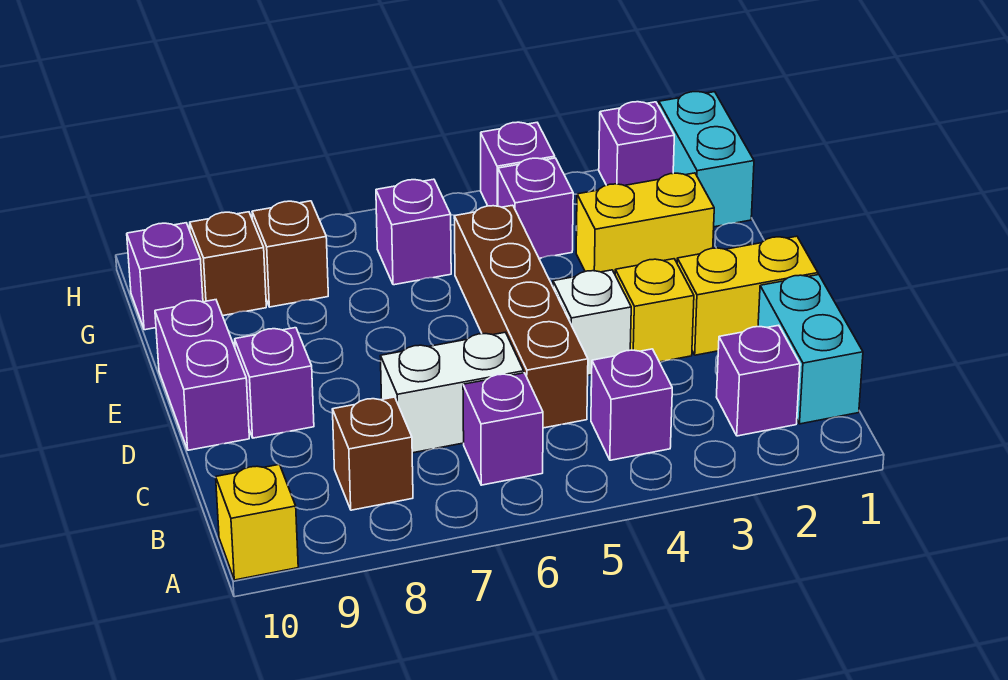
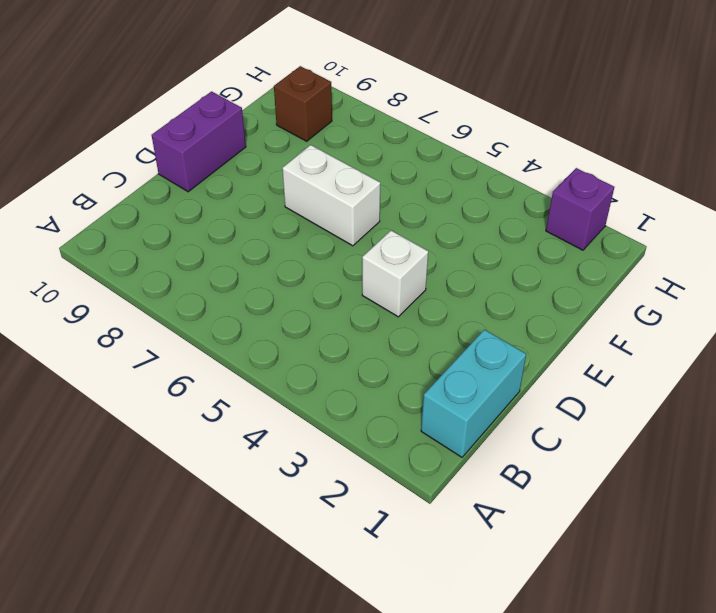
white brick E6:E7 level 1 -> white brick C6:C7 level 1
none -> yellow brick A10 level 1
none -> purple brick B2 level 1
none -> purple brick B4 level 1

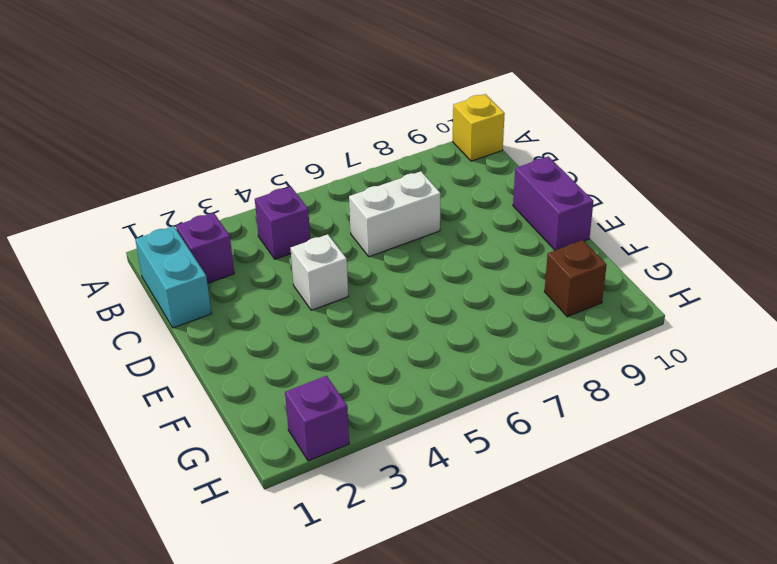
none -> purple brick B6 level 1
none -> brown brick B8 level 1
none -> brown brick C5:F5 level 1

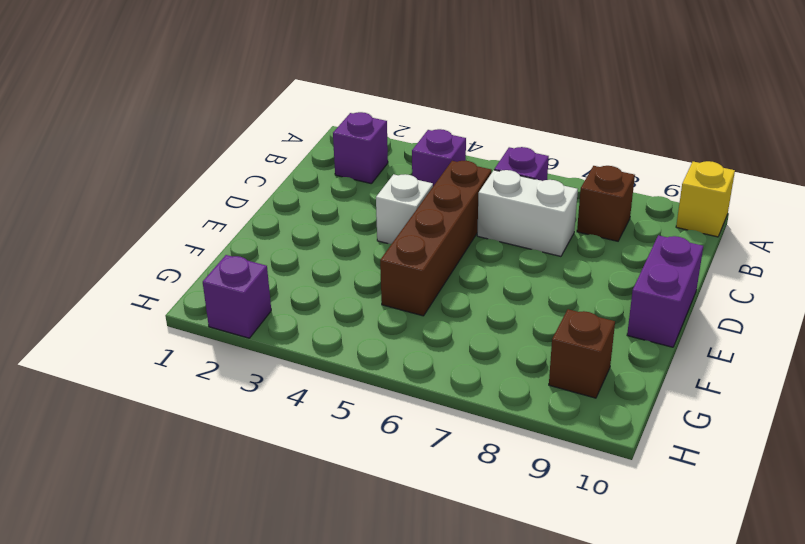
none -> cyan brick B1:C1 level 1
none -> yellow brick D1:D2 level 1
none -> yellow brick D3 level 1

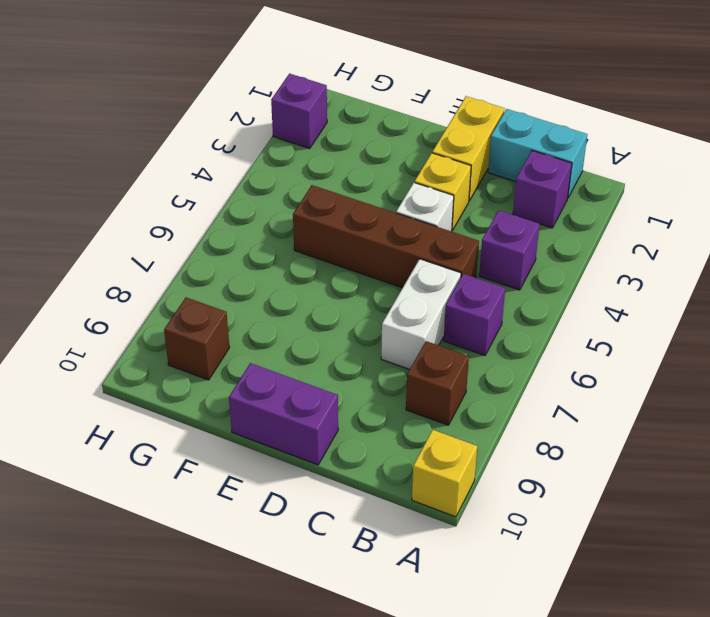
none -> purple brick D9 level 1
none -> yellow brick F2:F3 level 1
none -> cyan brick G1:H1 level 1

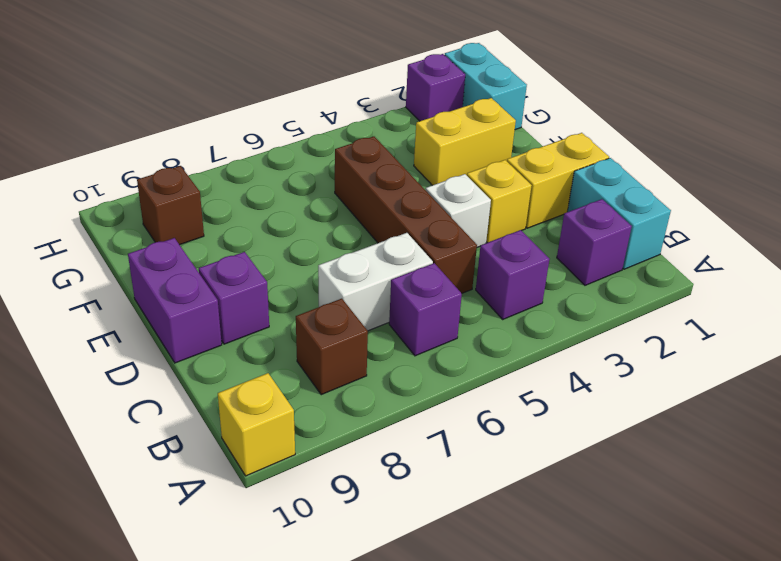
none -> purple brick G4 level 1
none -> purple brick G6 level 1
none -> brown brick G8 level 1

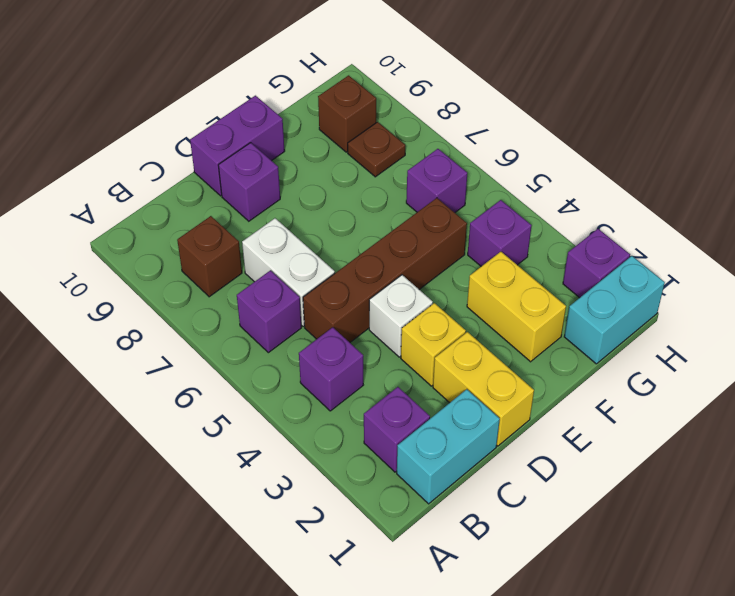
brown plate G8 level 1 -> brown brick G8 level 1
none -> yellow brick A10 level 1
none -> purple brick G10 level 1
none -> purple brick H4 level 1

